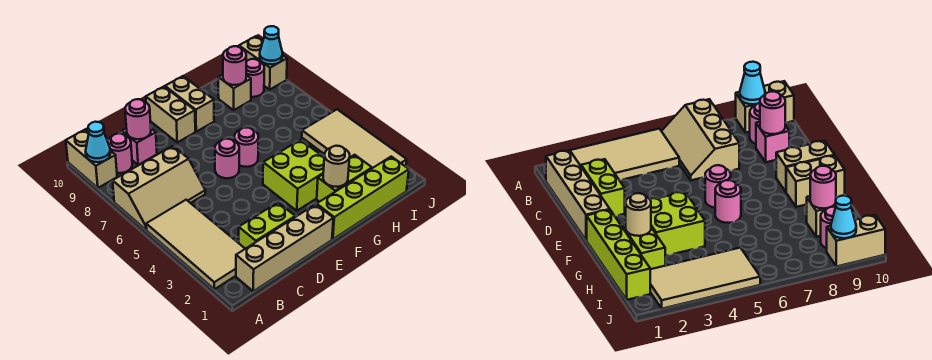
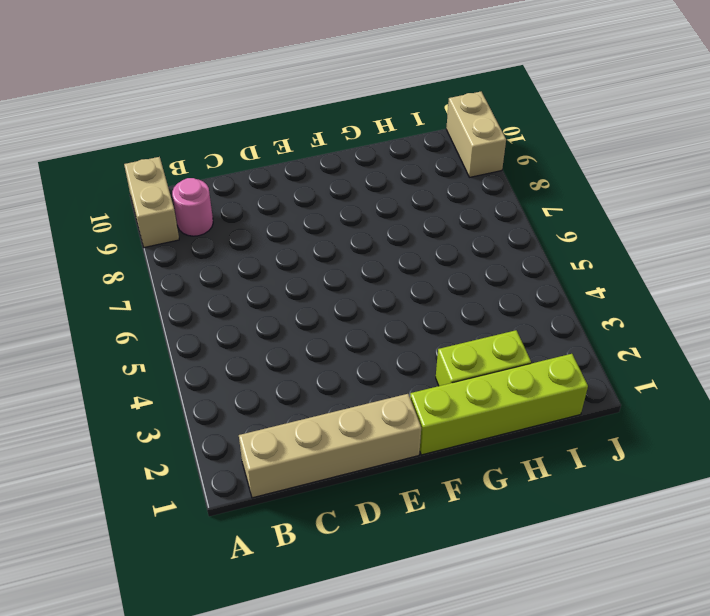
none -> tan tile A2:B5 level 1
none -> tan slope A6:C7 level 1 top 7
none -> lime brick C2:D2 level 1

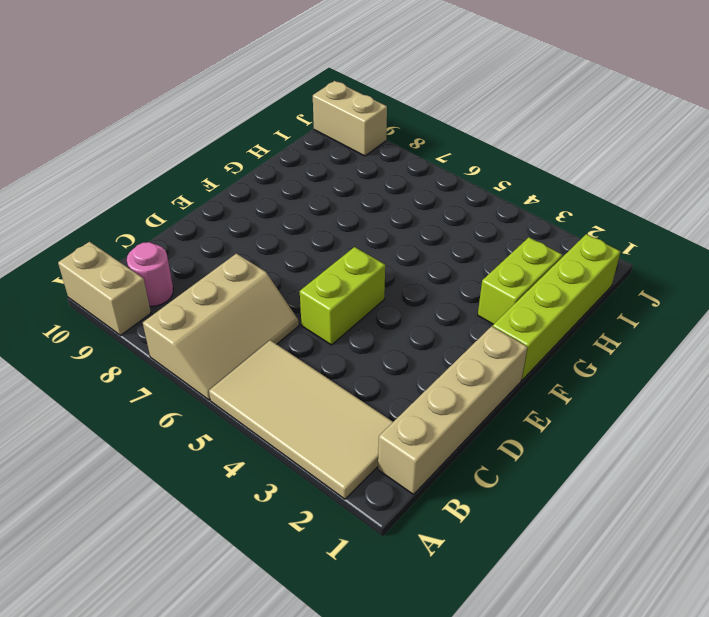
lime brick D5:E5 level 1 -> lime brick C2:D2 level 1
none -> pink brick C9 level 1
none -> pink round brick E6 level 1
none -> tan brick E9:E10 level 1

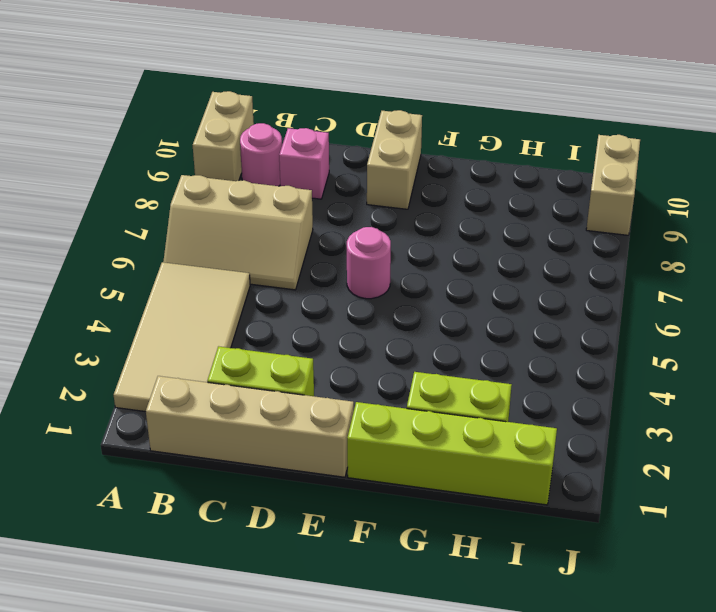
none -> lime brick F3:G4 level 1
none -> pink round brick F6 level 1
none -> tan brick F9:F10 level 1

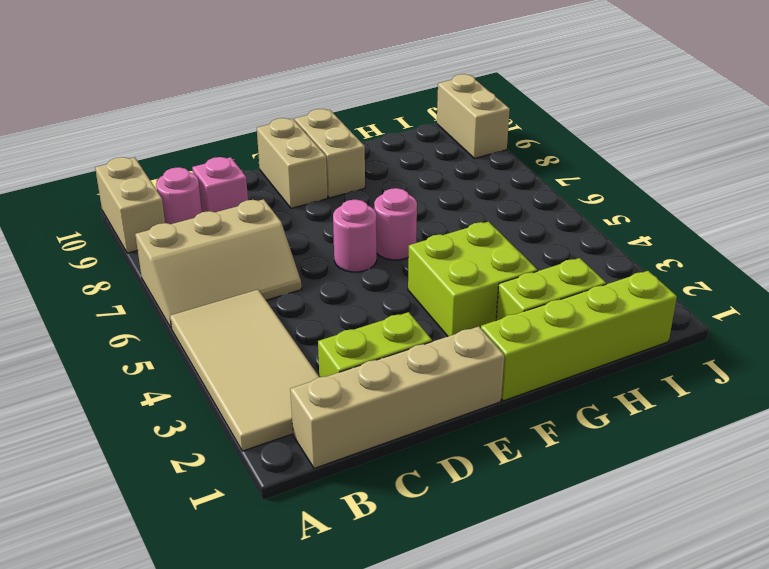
none -> tan brick H9 level 1
none -> tan tile I2:J5 level 1
none -> pink round brick I9 level 1

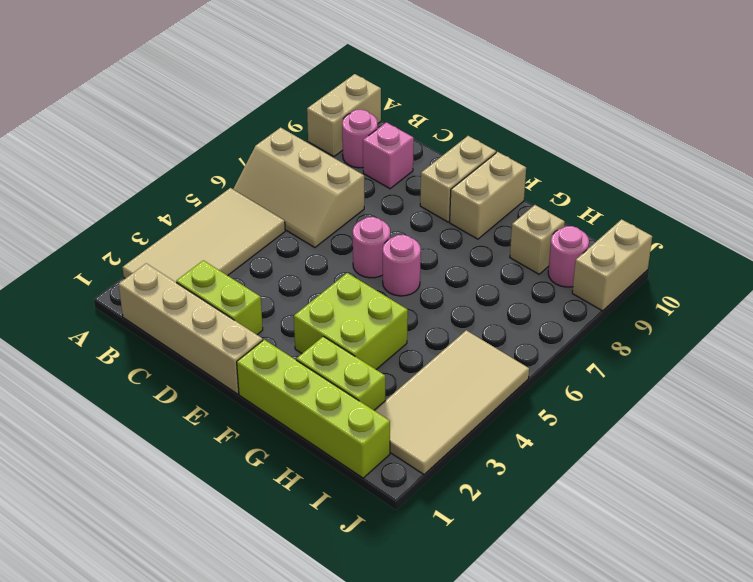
none -> cyan cone A9 level 2
none -> pink round brick C9 level 2
none -> tan round brick G2 level 2

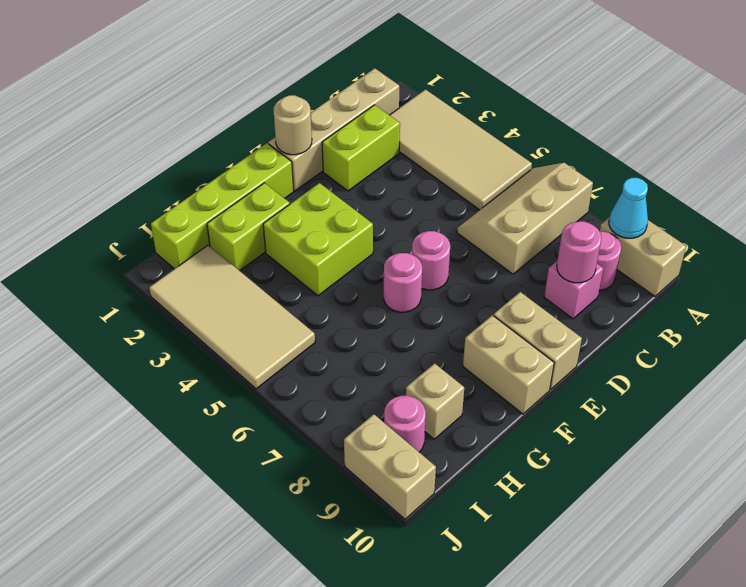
tan round brick E1 level 2 -> tan round brick G2 level 2
none -> pink round brick H9 level 2
none -> cyan cone J9 level 2

